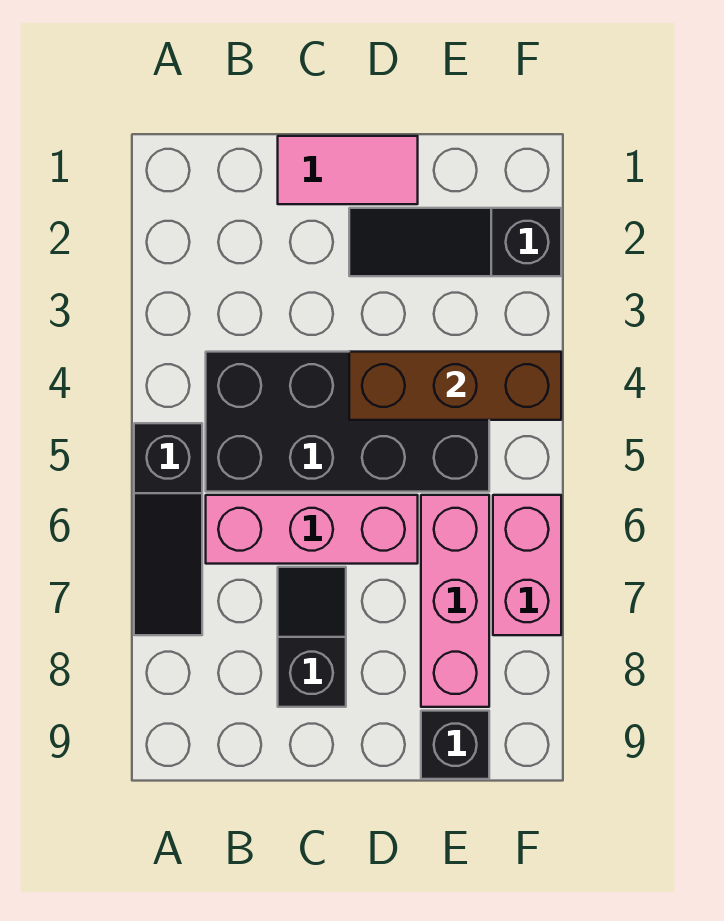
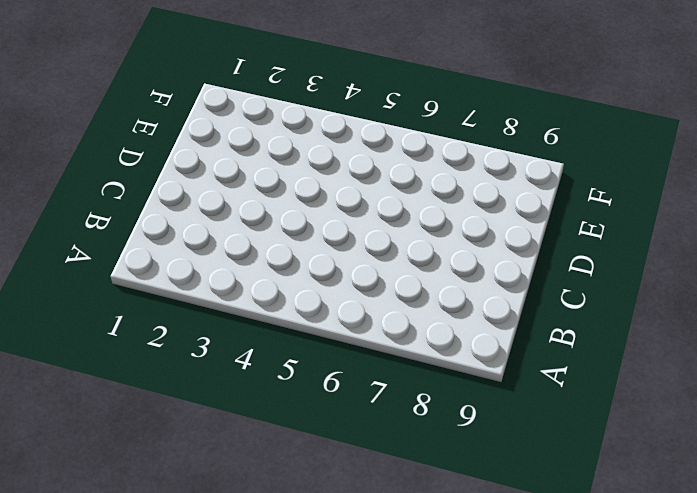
none -> black slope A5:A7 level 1 top 5
none -> black brick B4:E5 level 1

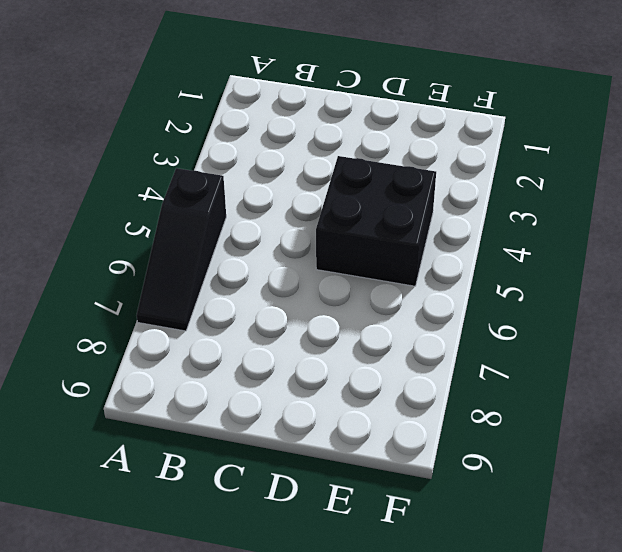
black brick D4:E5 level 1 -> black brick B4:E5 level 1
none -> pink brick B6:D6 level 1
none -> pink tile C1:D1 level 1

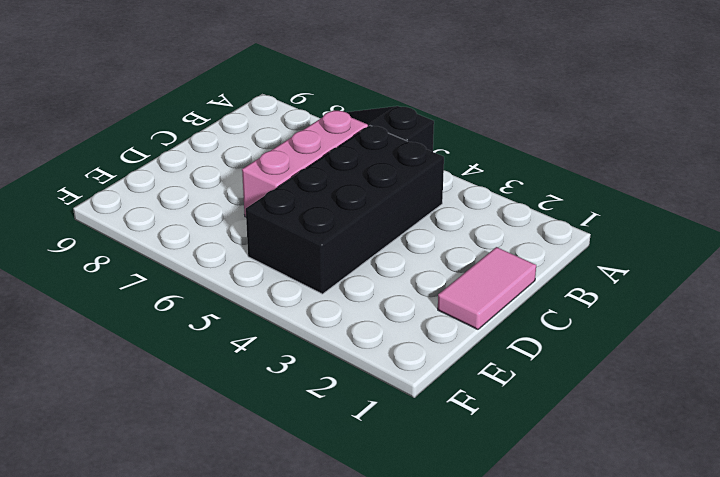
none -> black slope C7:C8 level 1 top 8
none -> black slope D2:F2 level 1 top F

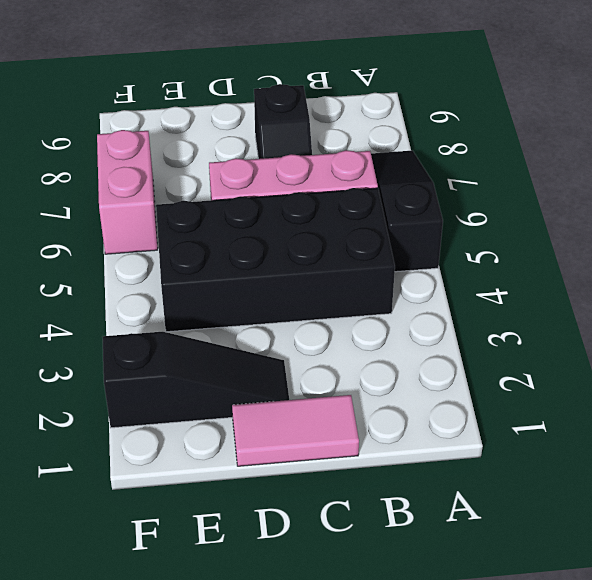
none -> pink brick E6:E8 level 1
none -> black brick E9 level 1

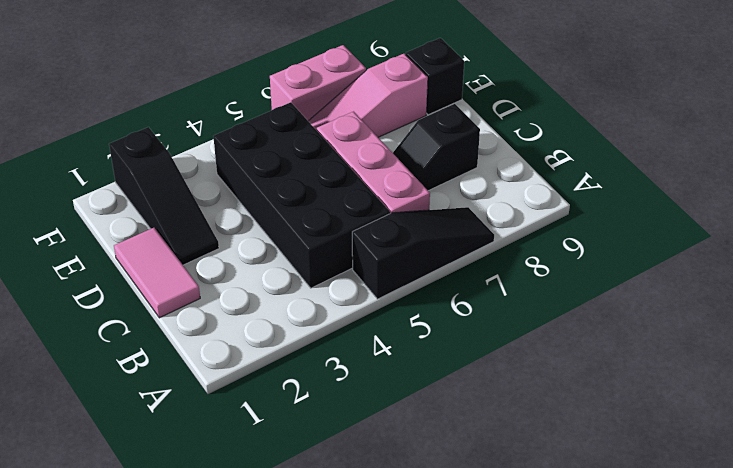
pink slope E6:E8 level 1 top 8 -> pink brick E6:E8 level 1
none -> brown brick D4:F4 level 2

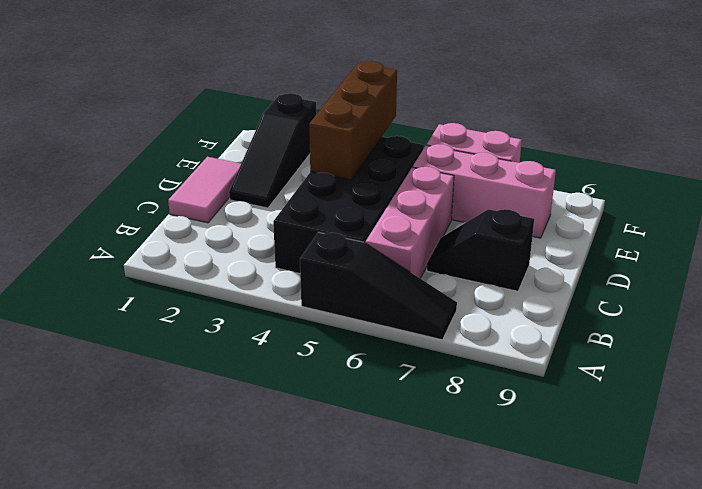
none -> black brick E9 level 1

